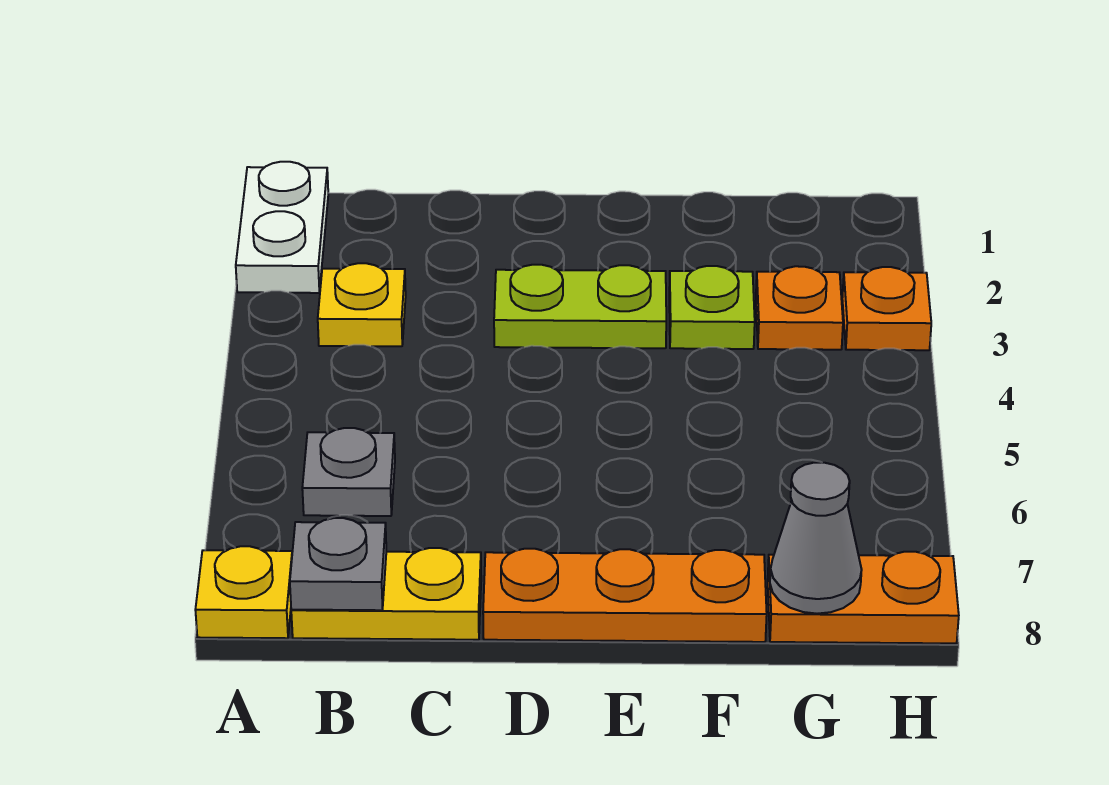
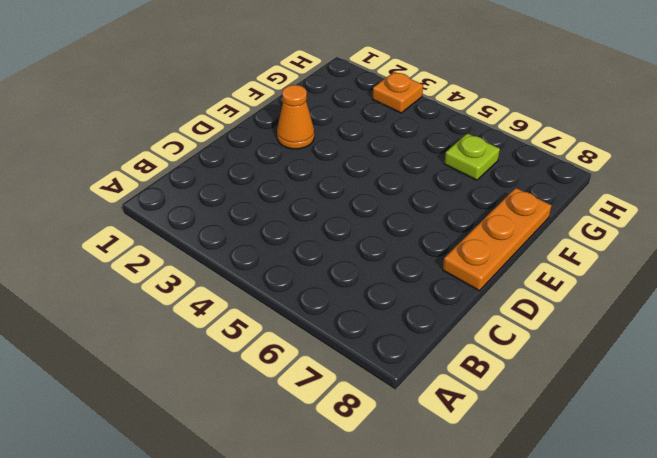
orange cone E2 level 1 -> none
lime plate G6 level 1 -> lime plate F3 level 1
none -> white plate A1:A2 level 1
none -> yellow plate A8 level 1
none -> yellow plate B3 level 1

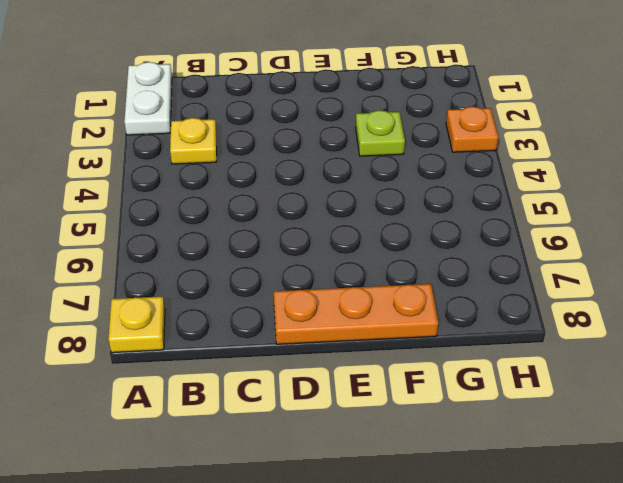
none -> grey plate B6 level 1
none -> yellow plate B8:C8 level 1
none -> lime plate D3:E3 level 1

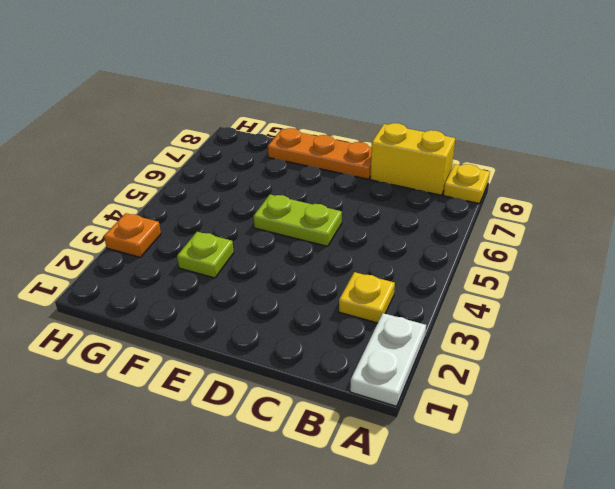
yellow brick B8:C8 level 1 -> yellow plate B8:C8 level 1
lime plate D5:E5 level 1 -> lime plate D3:E3 level 1
none -> grey plate B6 level 1
none -> orange plate G3 level 1
none -> orange plate G8:H8 level 1

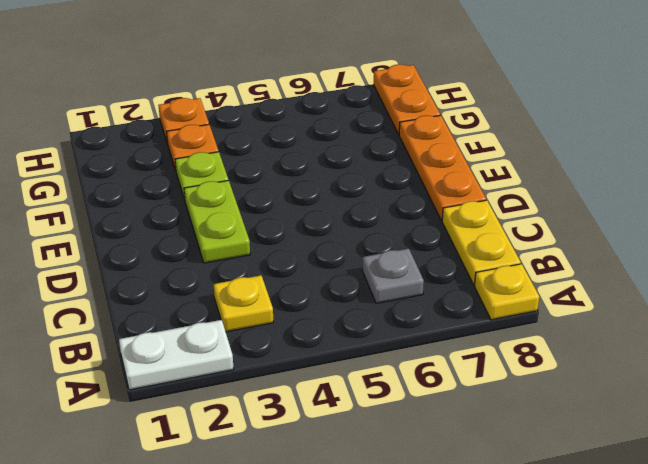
none -> grey plate B8 level 2
none -> grey cone G8 level 2

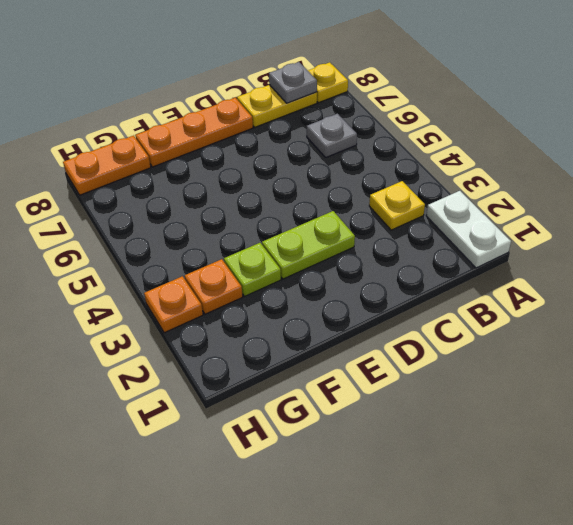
none -> grey cone G8 level 2

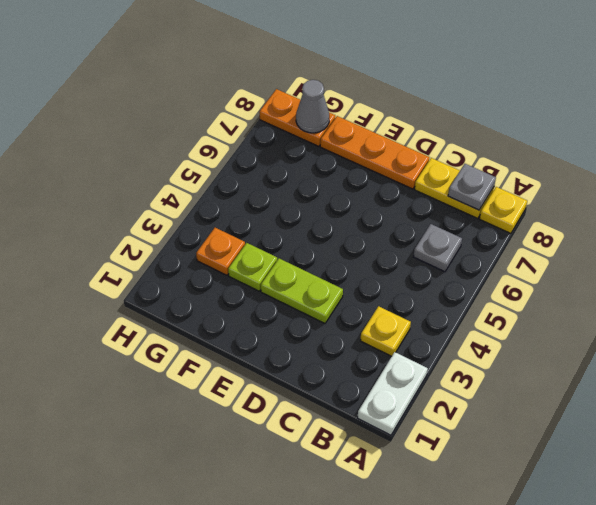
none -> orange plate H3 level 1

